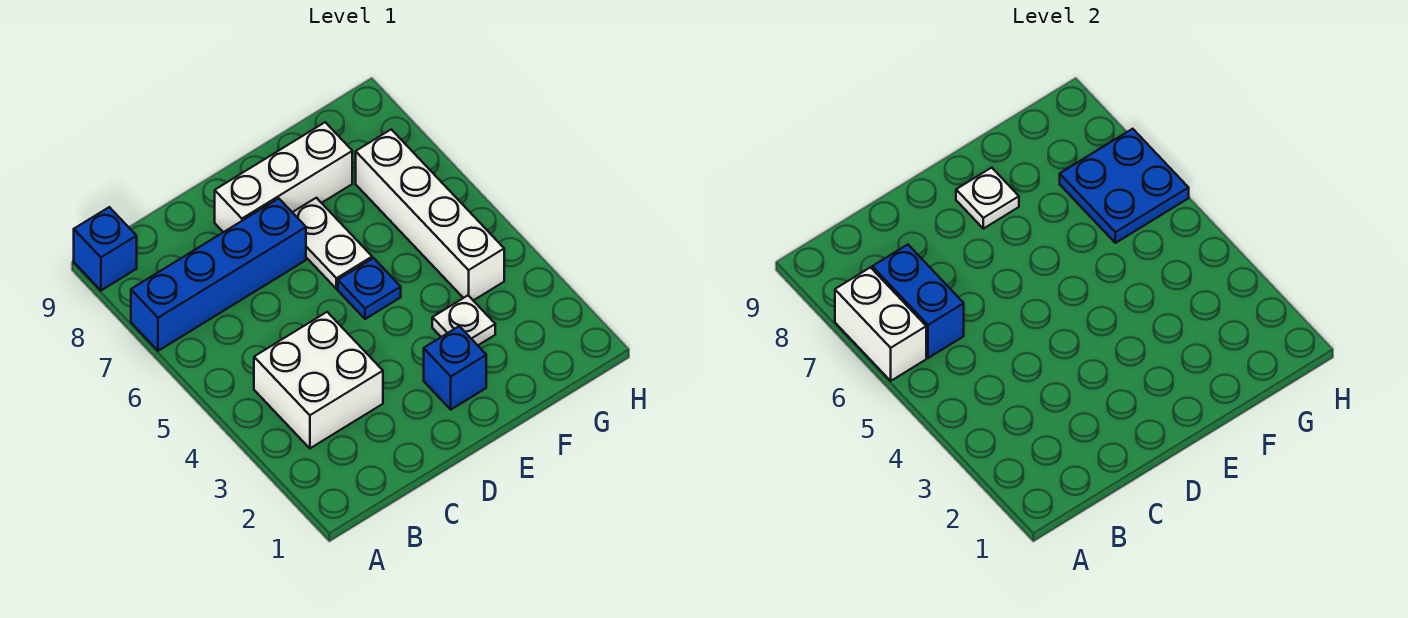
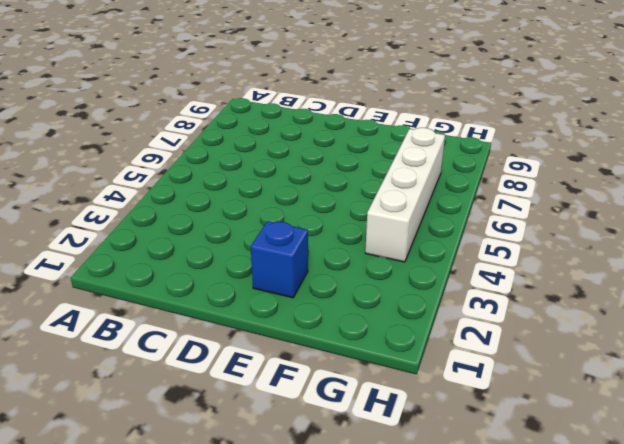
none -> blue brick A7:D7 level 1
none -> blue brick A9 level 1
none -> white brick B3:C4 level 1

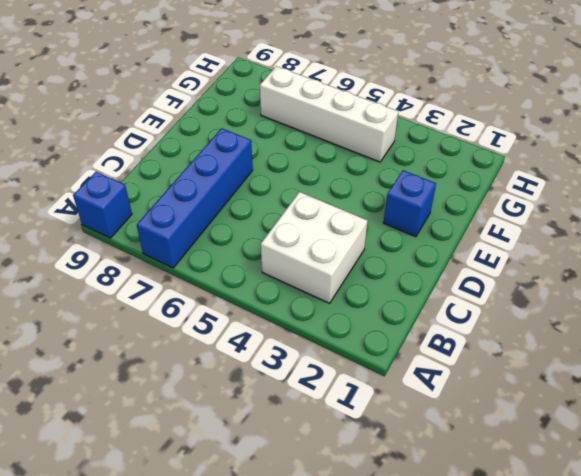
none -> white brick D8:F8 level 1
none -> blue plate E5 level 1
none -> white plate E6:E7 level 1

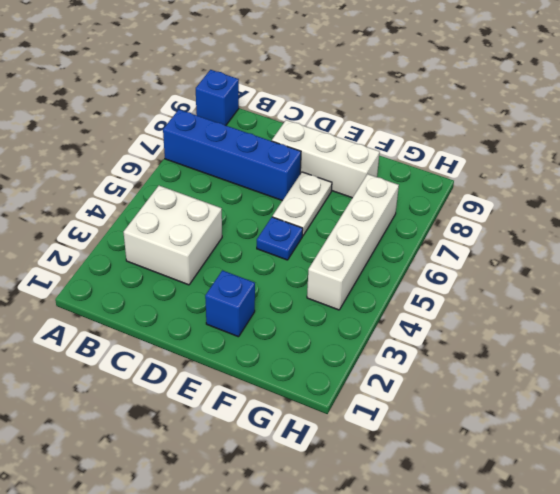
none -> white plate F3 level 1
none -> white brick A6:A7 level 2
none -> blue brick B6:B7 level 2

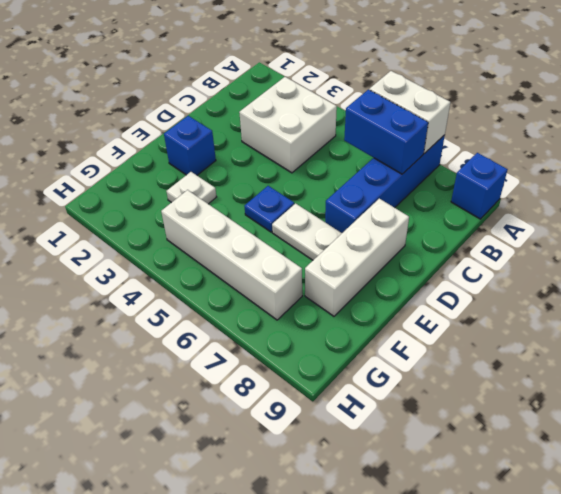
none -> white plate E8 level 2
none -> blue plate G6:H7 level 2

